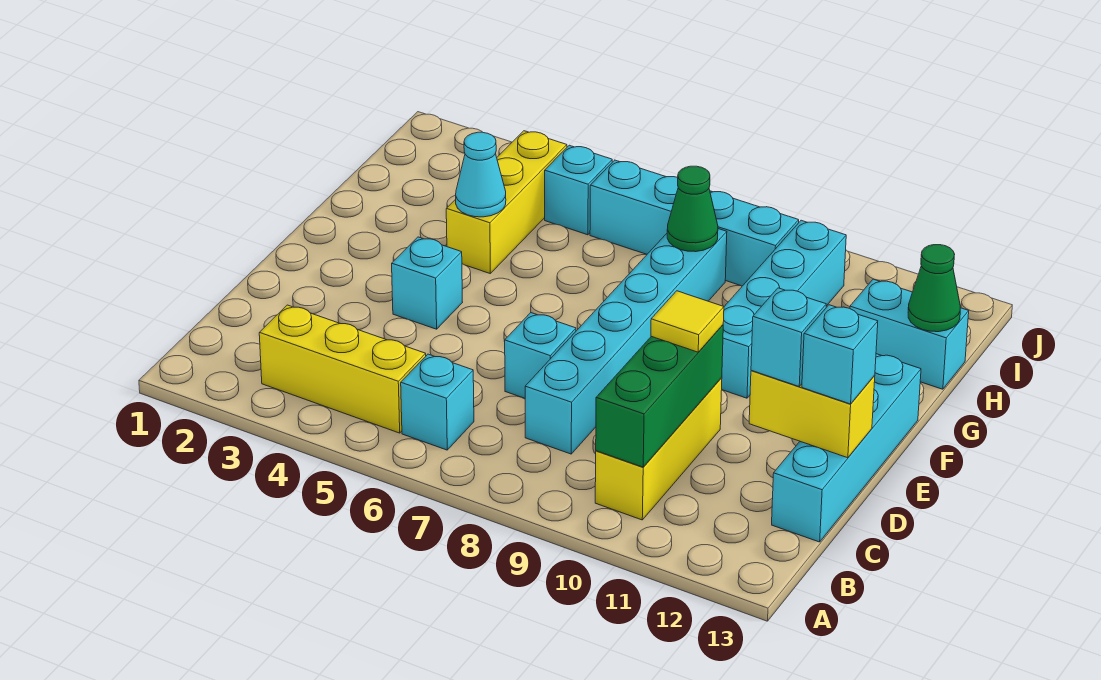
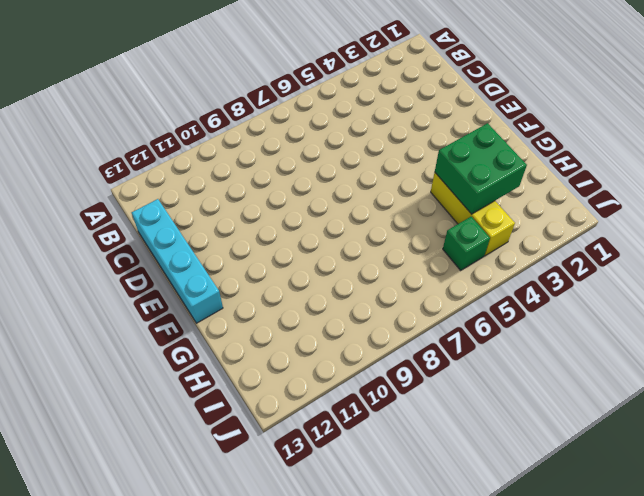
green brick G3:H4 level 2 -> cyan cone G4 level 2
green brick I5 level 1 -> cyan brick I5 level 1
none -> yellow brick B3:B5 level 1
none -> cyan brick B6 level 1
none -> yellow brick B10:D10 level 1

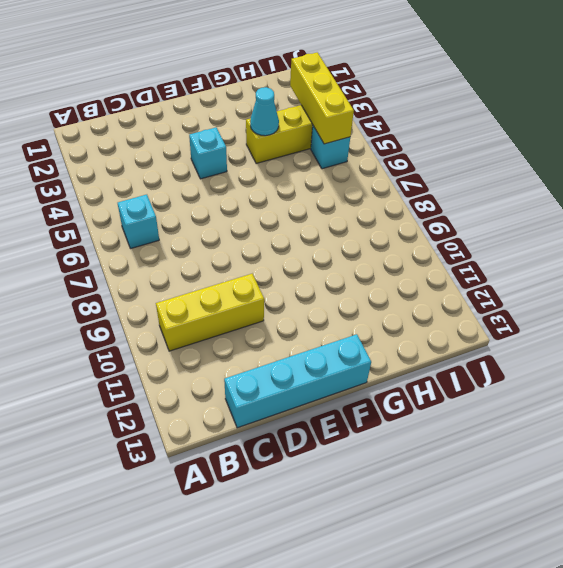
yellow brick I3:I5 level 2 -> yellow brick B3:B5 level 1
none -> cyan brick C8:H8 level 1
none -> cyan brick D7 level 1
none -> cyan brick F10:I10 level 1

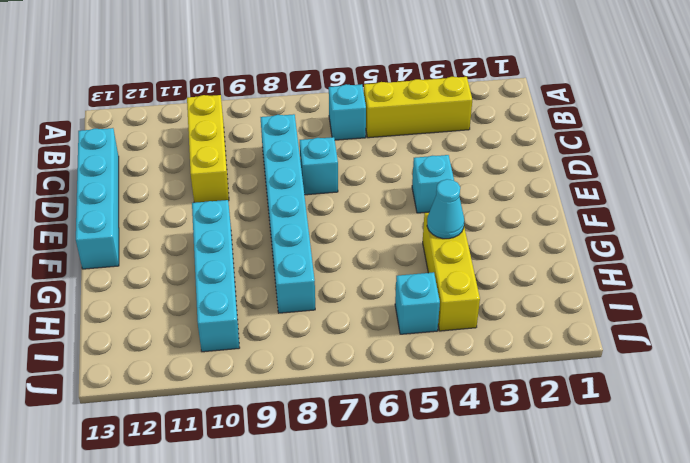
none -> cyan brick H12:H13 level 1
none -> cyan brick I6:I9 level 1
none -> green brick B10:D10 level 2

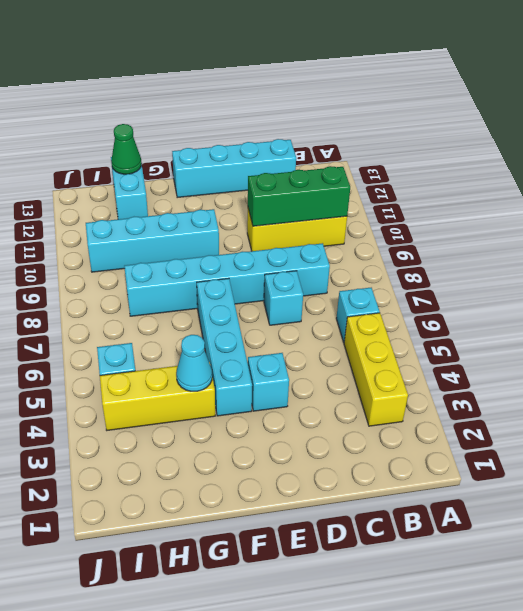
cyan brick F4:F7 level 1 -> cyan brick I6:I9 level 1
none -> yellow brick D12:D13 level 2
none -> green cone H8 level 2
none -> yellow tile D10 level 3

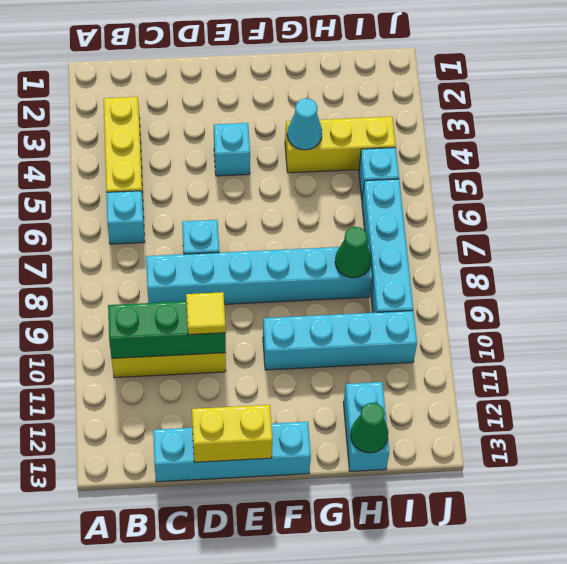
yellow brick D13:E13 level 2 -> yellow brick D12:D13 level 2
none -> cyan brick D12 level 3
none -> cyan brick D13 level 3

